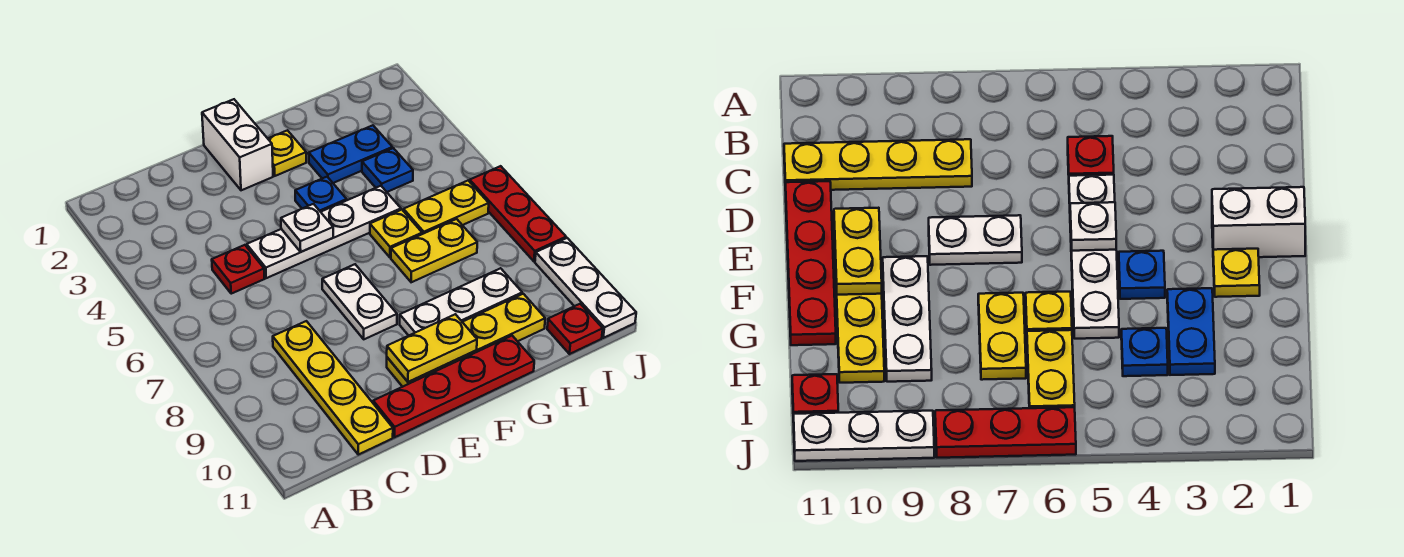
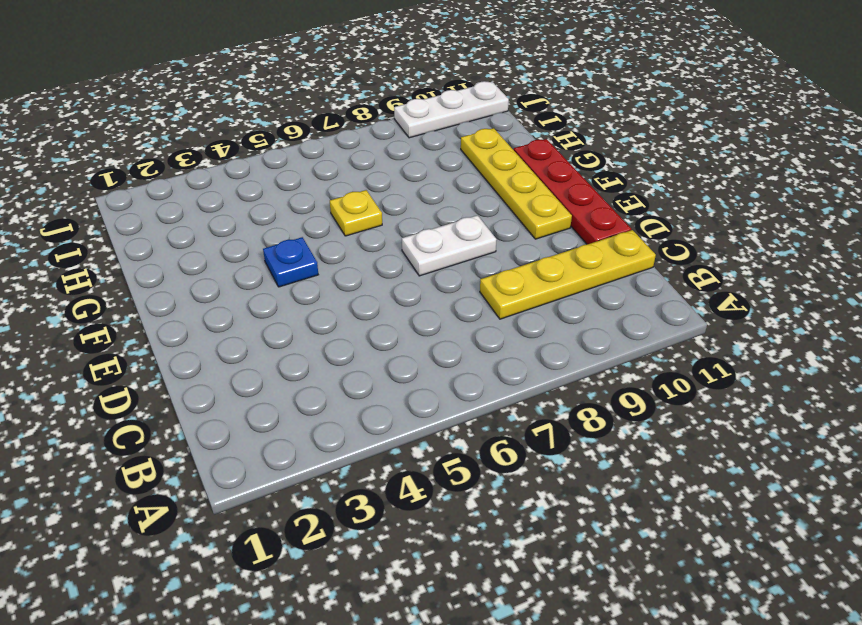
none -> red plate C5 level 1
none -> white plate D5:G5 level 1
none -> white brick E1:E2 level 1

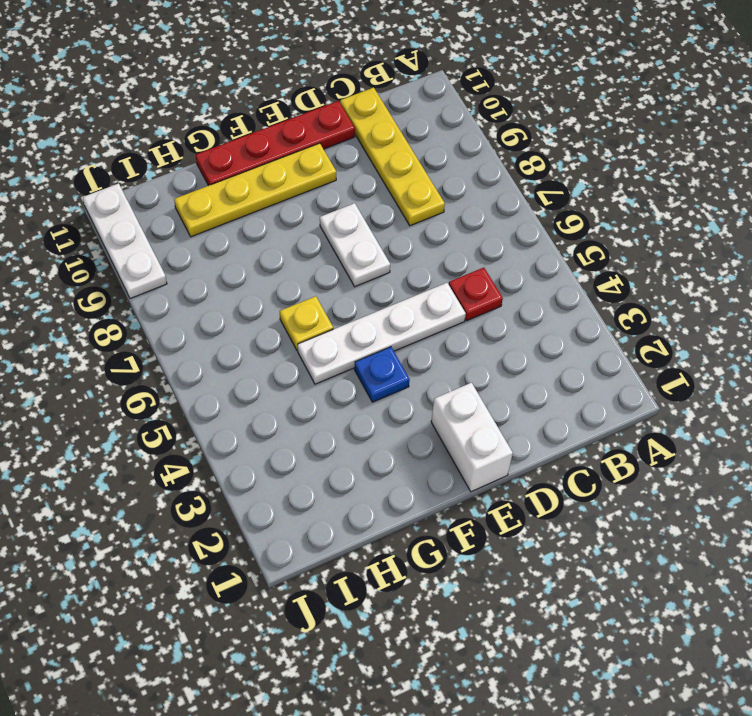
none -> yellow plate F2 level 1
none -> white plate F9:H9 level 1
none -> blue plate G3:H3 level 1

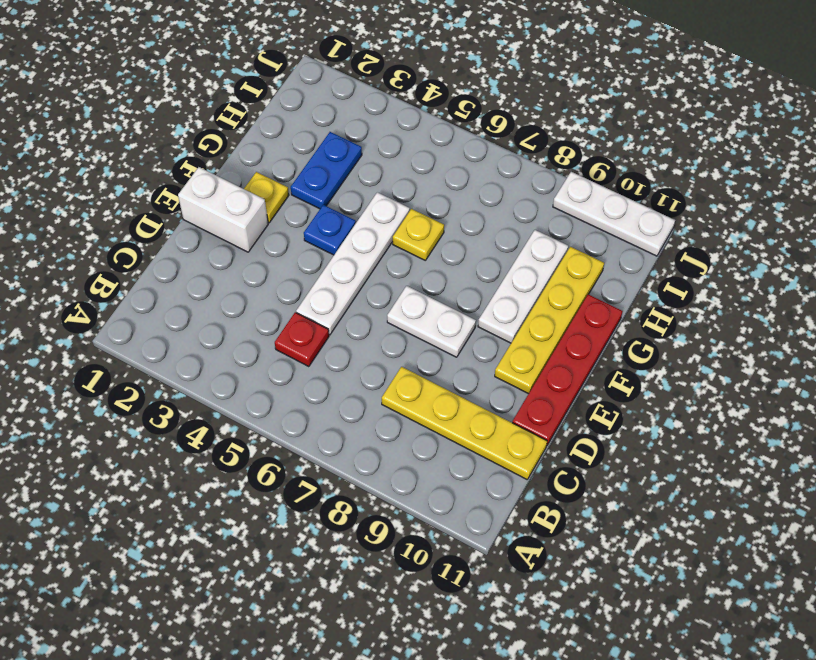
none -> yellow plate G7:H7 level 1
none -> blue plate H4 level 1
none -> yellow plate H6:I6 level 1

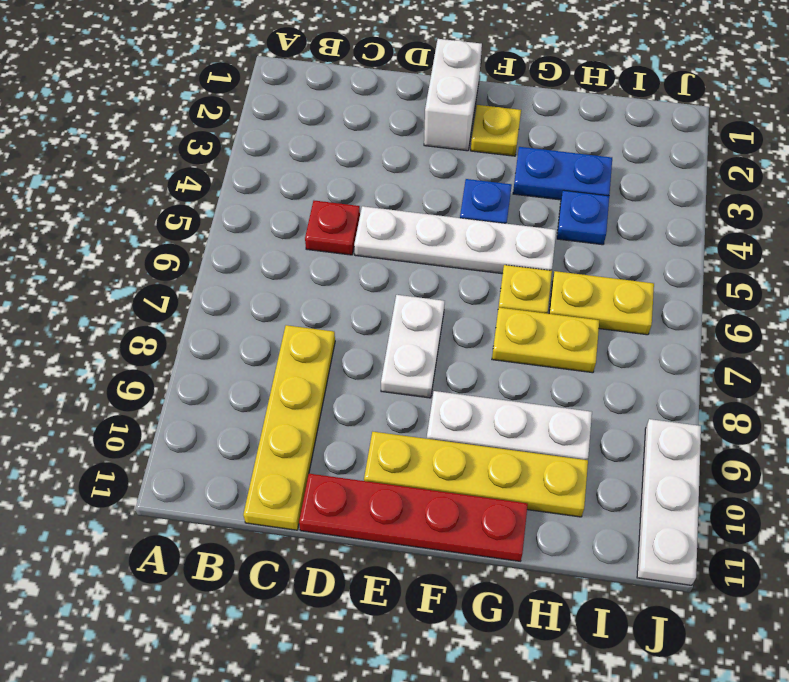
none -> red plate I11 level 1
none -> red plate J6:J8 level 1
none -> white plate E5 level 2

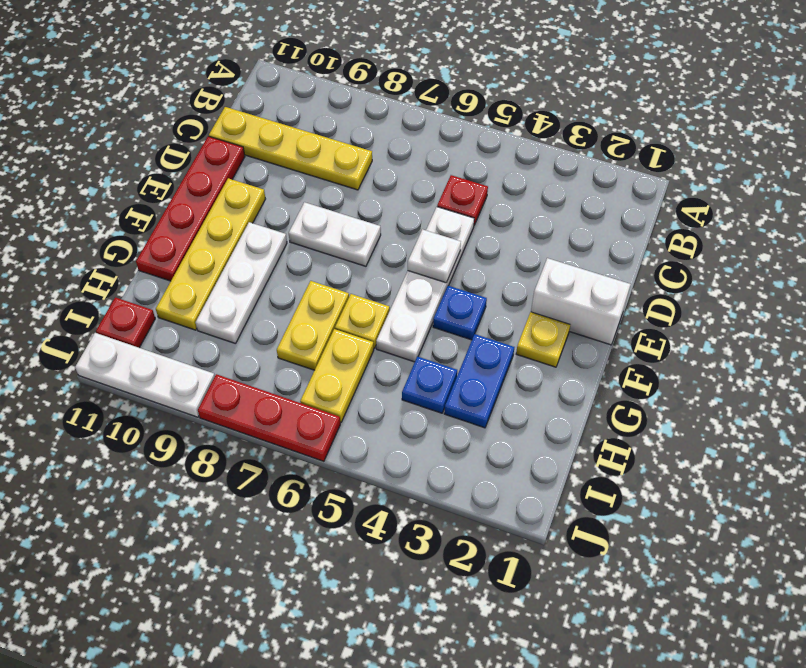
none -> yellow plate E10:F10 level 2

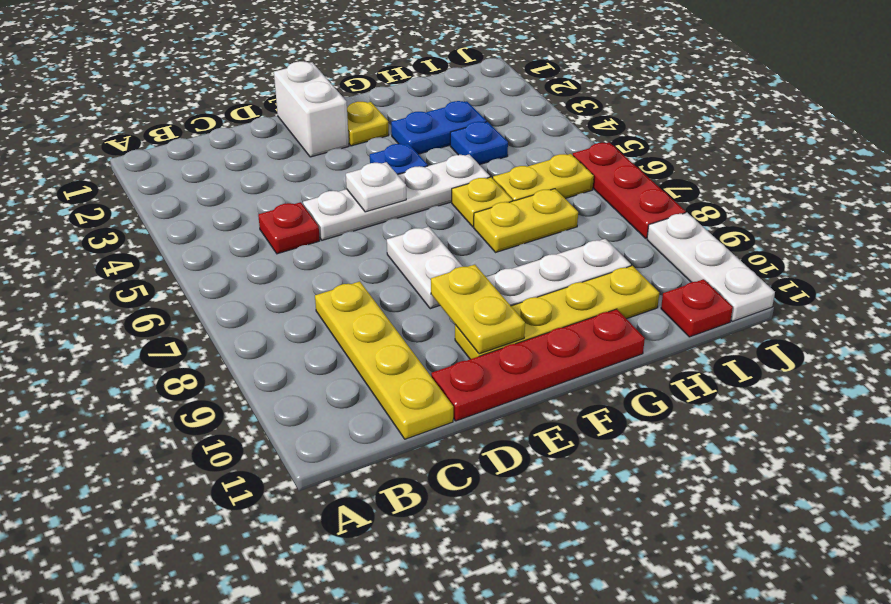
yellow plate E9:E10 level 2 -> yellow plate E10:F10 level 2

